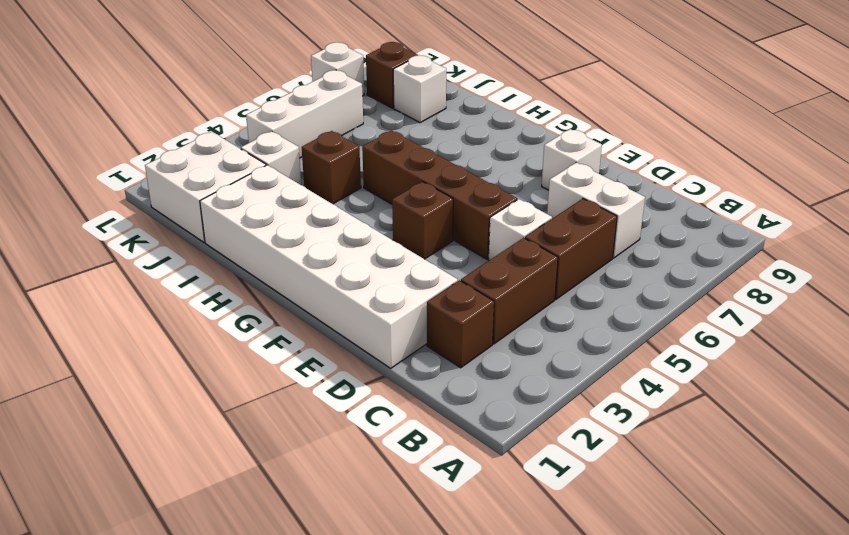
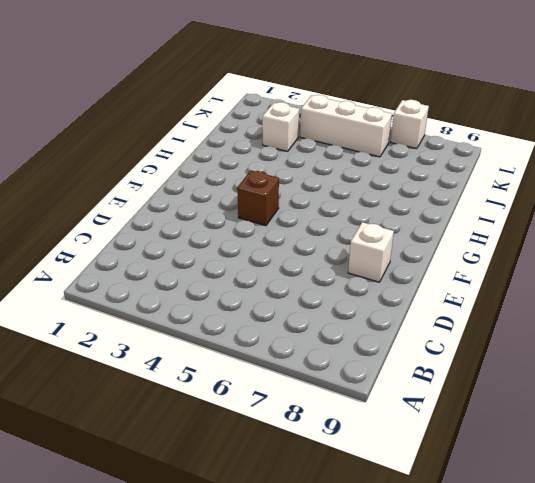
none -> brown brick C2 level 1
none -> brown brick C3:C4 level 1
none -> brown brick C5:C6 level 1

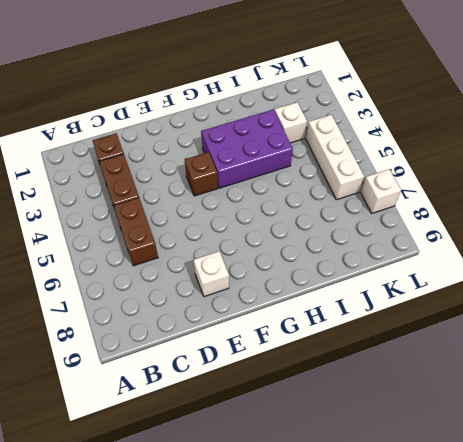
purple brick G3:I4 level 1 -> brown brick I4 level 1
none -> white brick C7:D7 level 1
none -> white brick D1:I2 level 1
none -> white brick D5 level 1

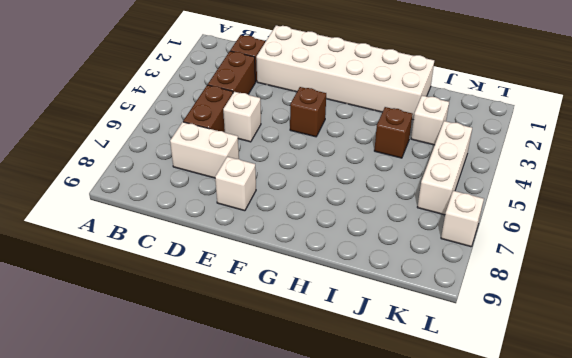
none -> brown brick E5:H5 level 1
none -> white brick J1:K2 level 1
none -> white brick J8 level 1

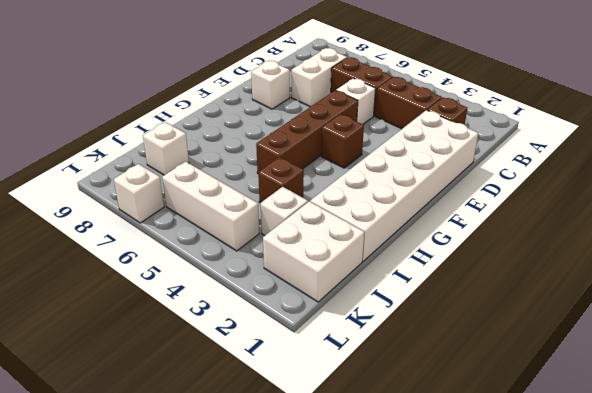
none -> brown brick K8 level 1

